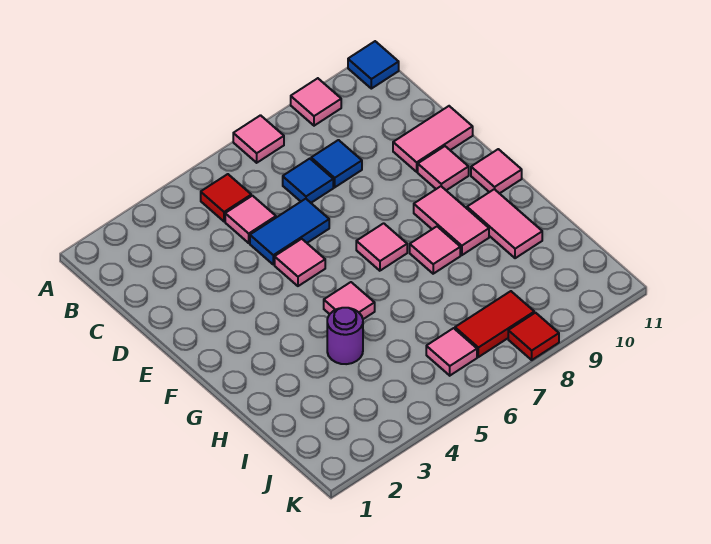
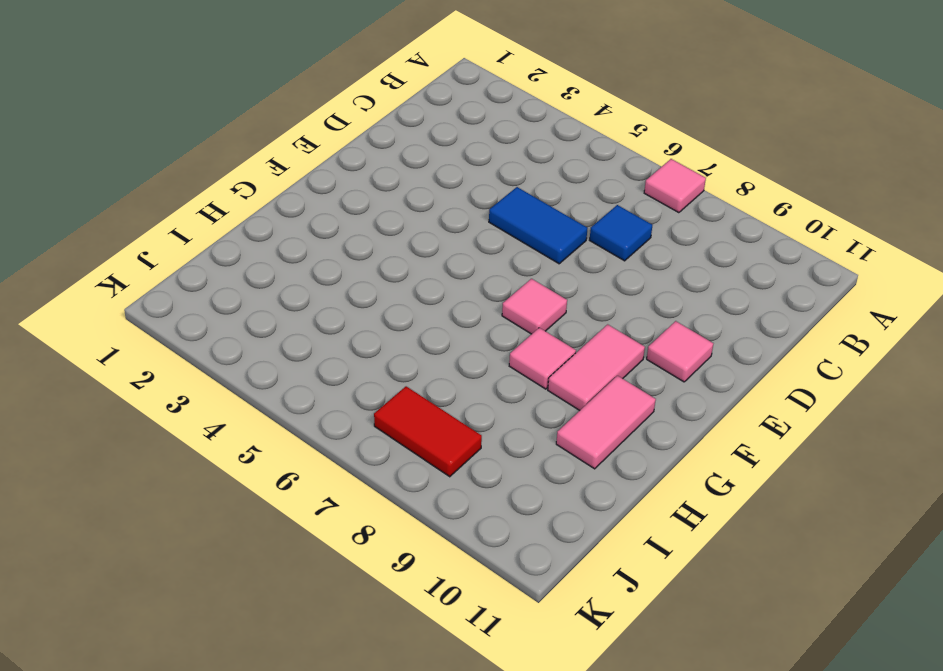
none -> pink tile A9 level 1
none -> blue tile A11 level 1
none -> red tile B5 level 1

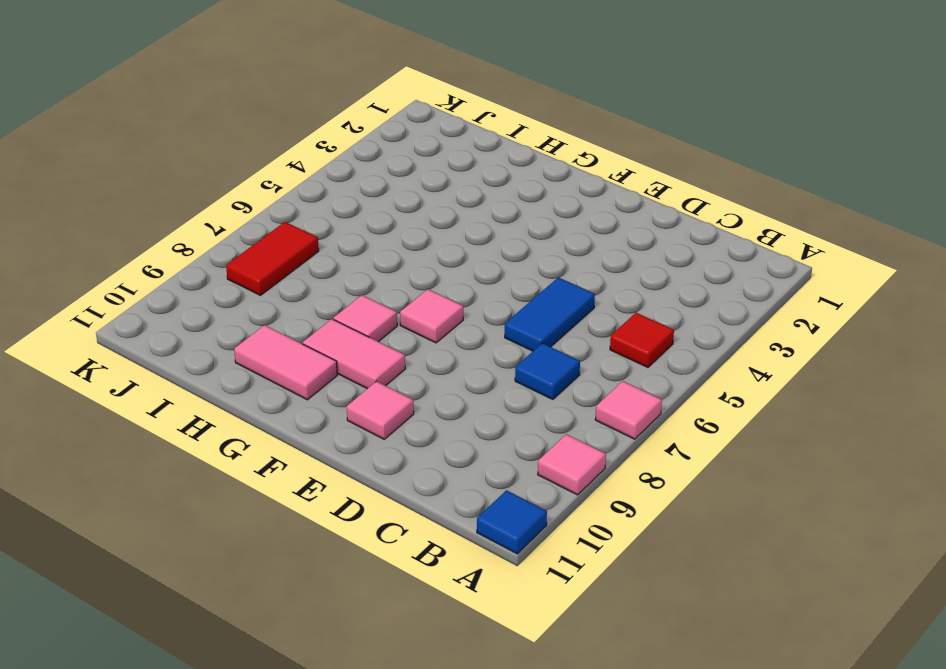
none -> pink tile C5 level 1
none -> blue tile C8 level 1
none -> pink tile D10:D11 level 1

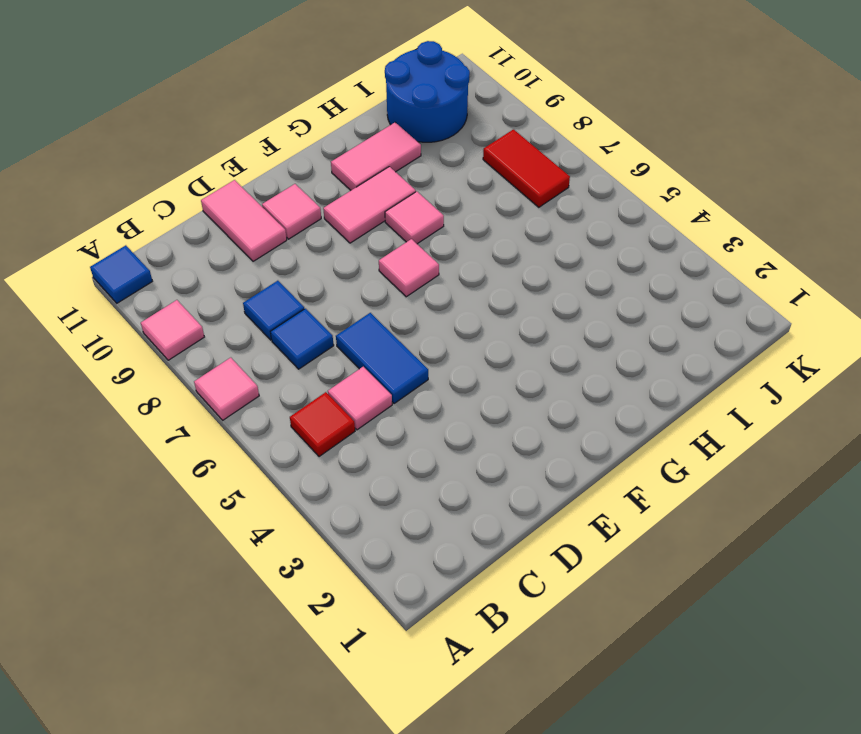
blue round brick I10:J11 level 1 -> none
none -> pink tile E5 level 1
none -> pink tile F11 level 1
none -> pink tile G5 level 1

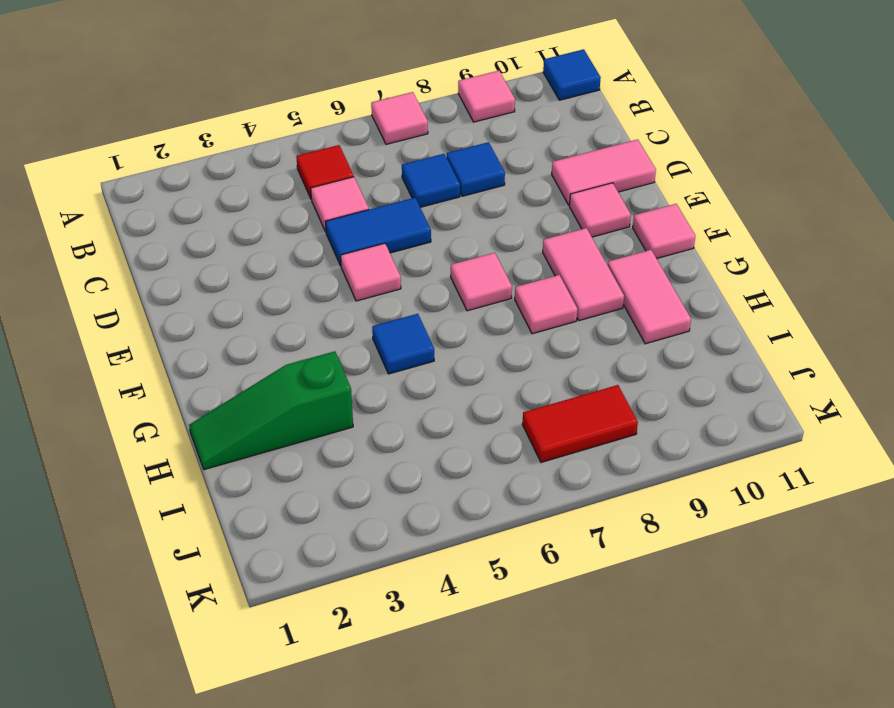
blue tile G5 level 1 -> pink tile G5 level 1
green slope H1:H3 level 1 top 3 -> none
none -> purple round brick H4 level 1
none -> pink tile J6 level 1
none -> red tile K8 level 1

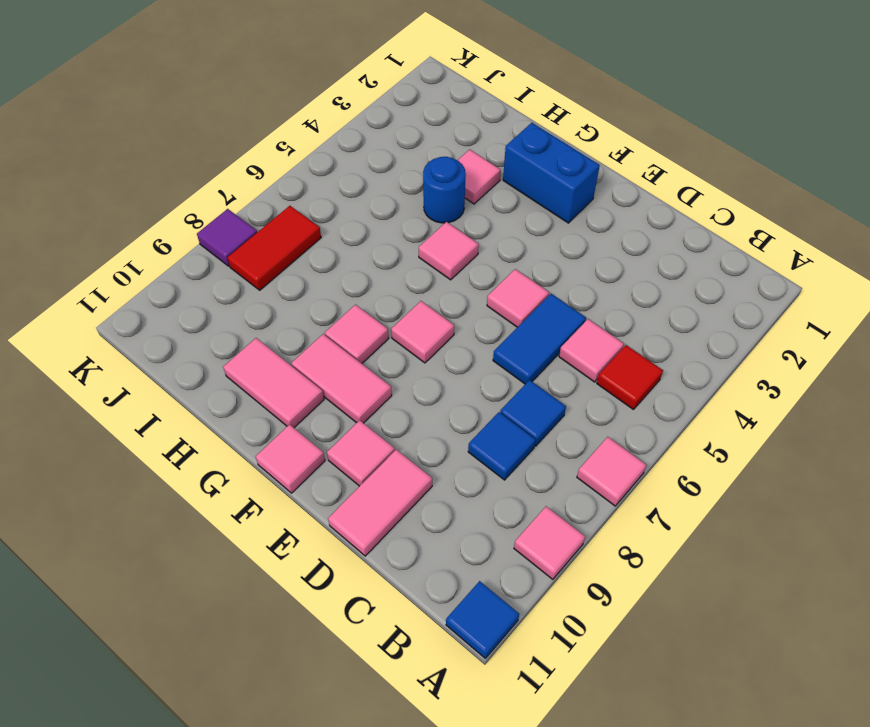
blue brick F2:G2 level 1 -> none
pink tile H3 level 1 -> pink tile J6 level 1
blue round brick H4 level 1 -> purple round brick H4 level 1
purple tile K8 level 1 -> red tile K8 level 1

